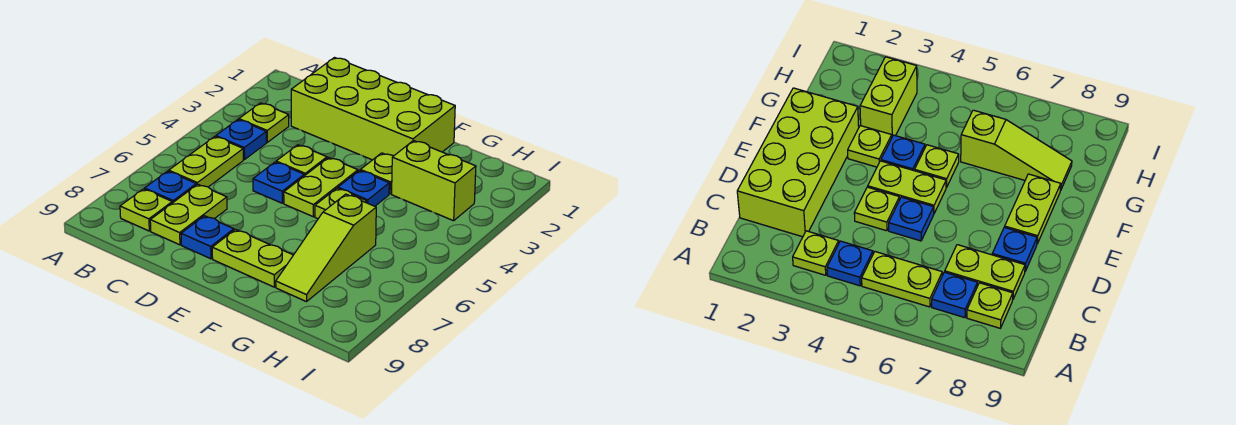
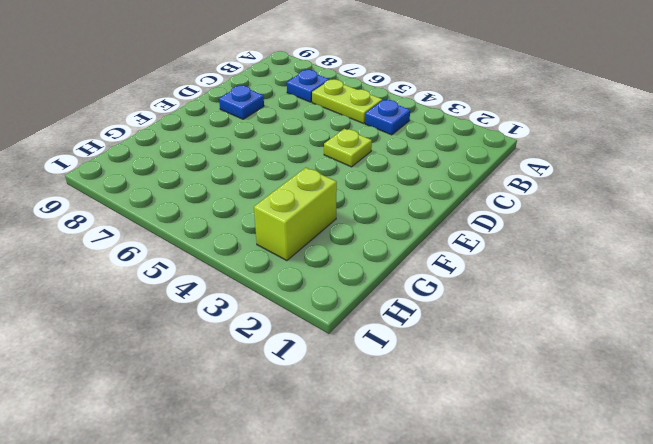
none -> lime plate B3 level 1
none -> lime plate B8 level 1
none -> lime brick C1:F2 level 1

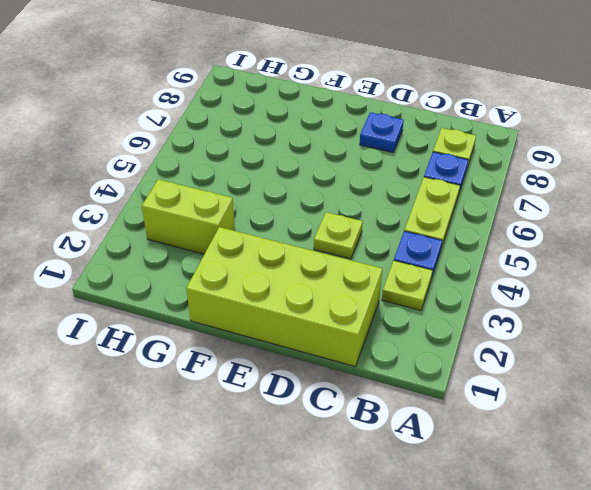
none -> lime plate C7:C8 level 1
none -> blue plate D5 level 1
none -> lime plate E4:E5 level 1

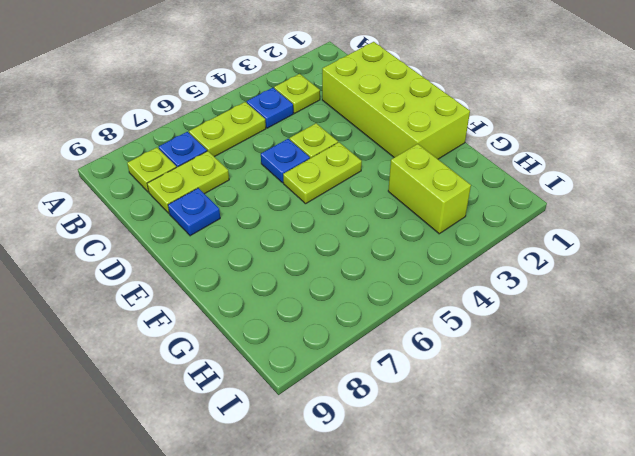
none -> lime plate E8:F8 level 1
none -> lime plate F3 level 1
none -> blue plate F4 level 1

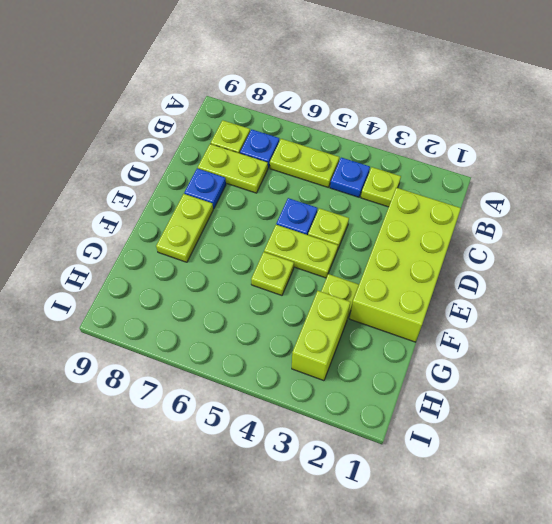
none -> blue plate F4 level 1
none -> lime slope G6:G8 level 1 top 6

